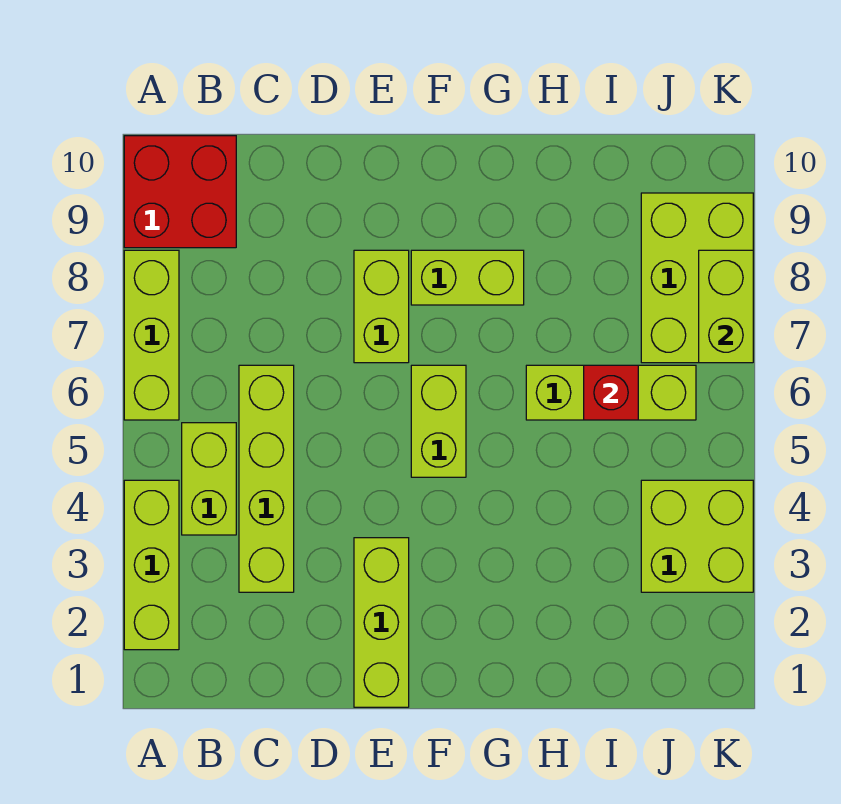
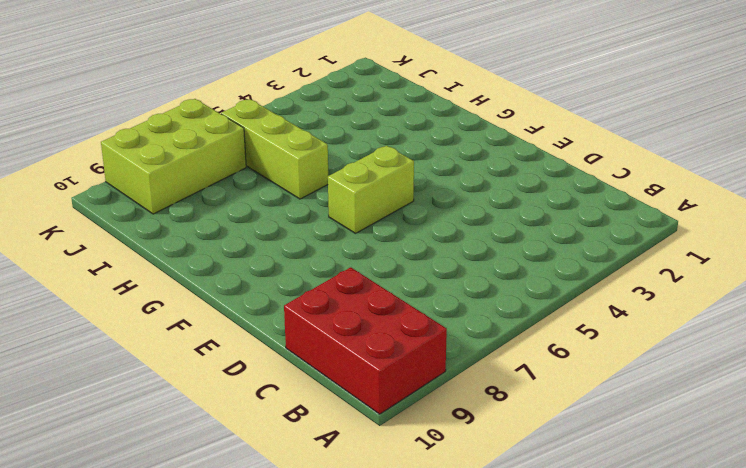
red brick A9:C10 level 1 -> red brick A9:B10 level 1
none -> lime brick A2:A4 level 1
none -> lime brick A6:A8 level 1
none -> lime brick B4:B5 level 1

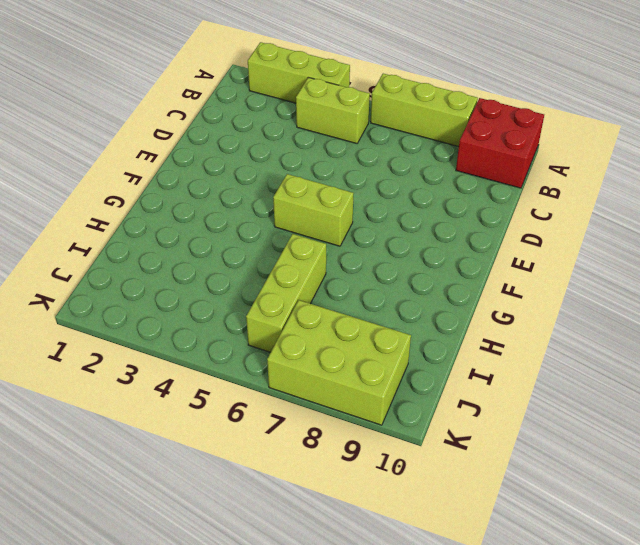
none -> lime brick C3:C6 level 1
none -> lime brick E1:E3 level 1
none -> lime brick E7:E8 level 1

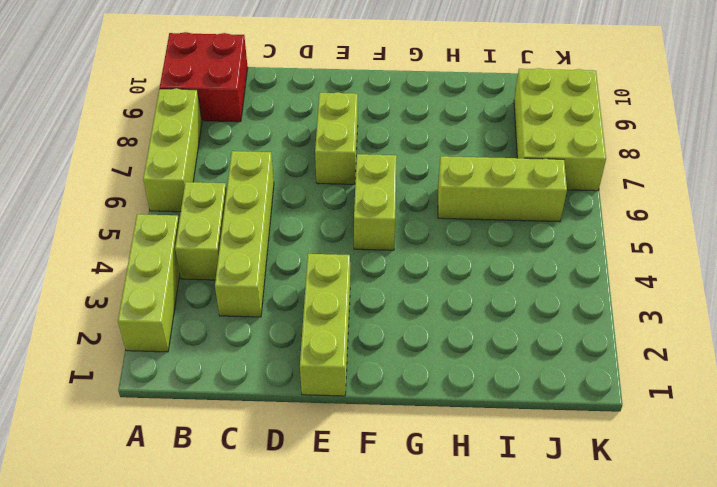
none -> lime brick F8:G8 level 1
none -> lime brick J3:K4 level 1
none -> red brick I6 level 2

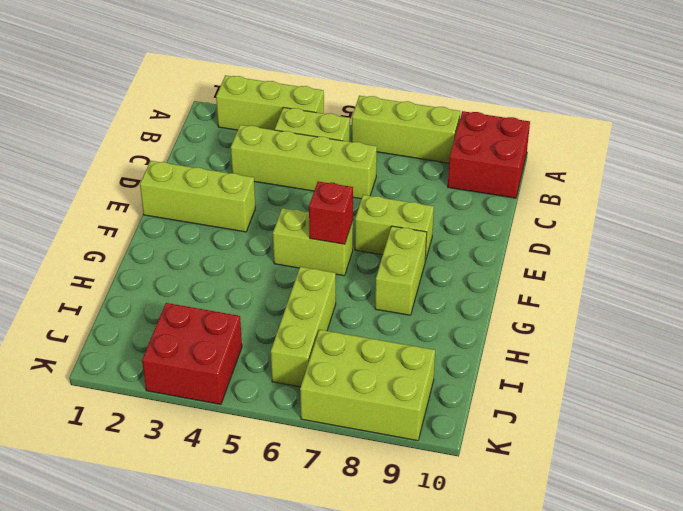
red brick F6 level 2 -> red brick I6 level 2
red brick J3:K4 level 1 -> lime brick J3:K4 level 1
none -> lime brick K7:K8 level 2

